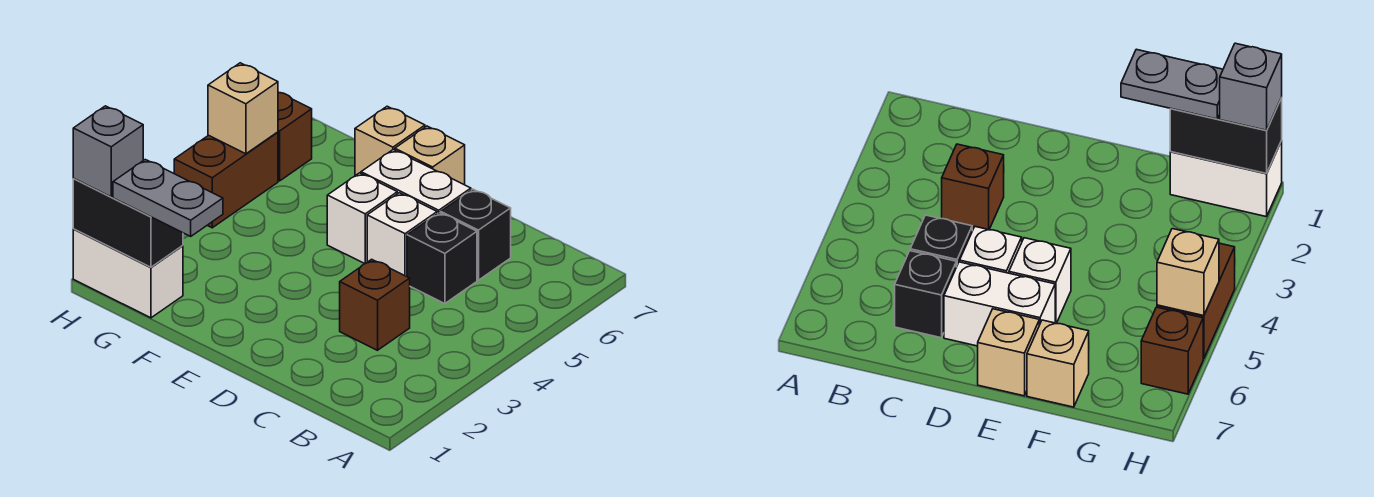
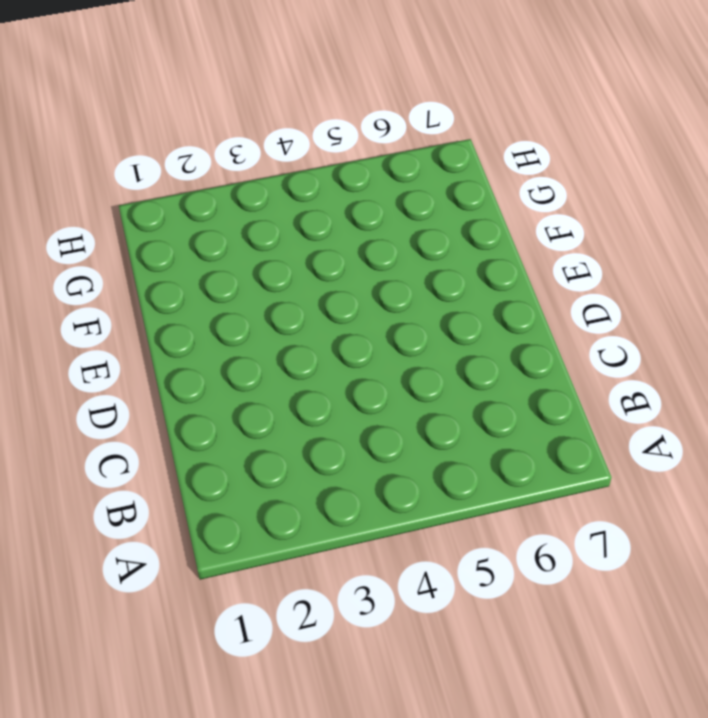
none -> brown brick C3 level 1
none -> black brick C5 level 1
none -> black brick C6 level 1

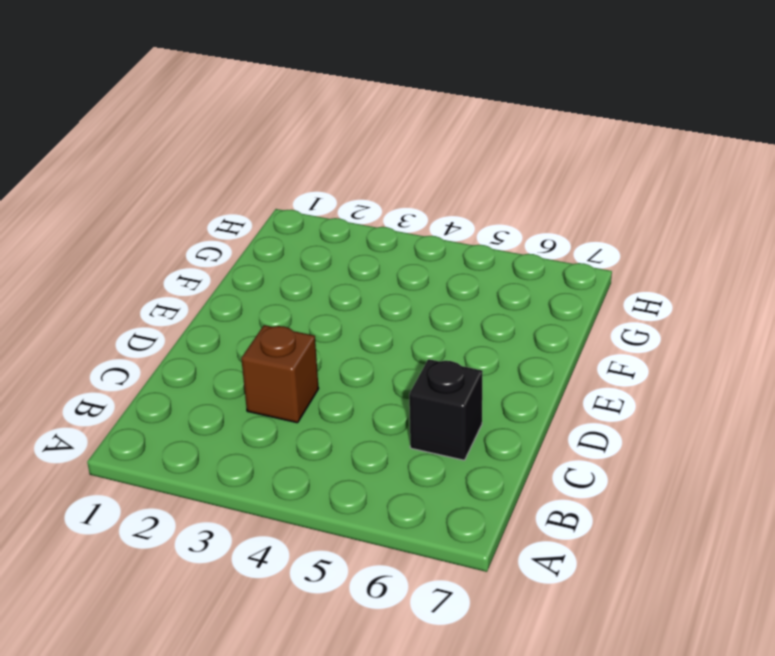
none -> black brick C5 level 1
none -> white brick D5 level 1
none -> white brick D6:E6 level 1

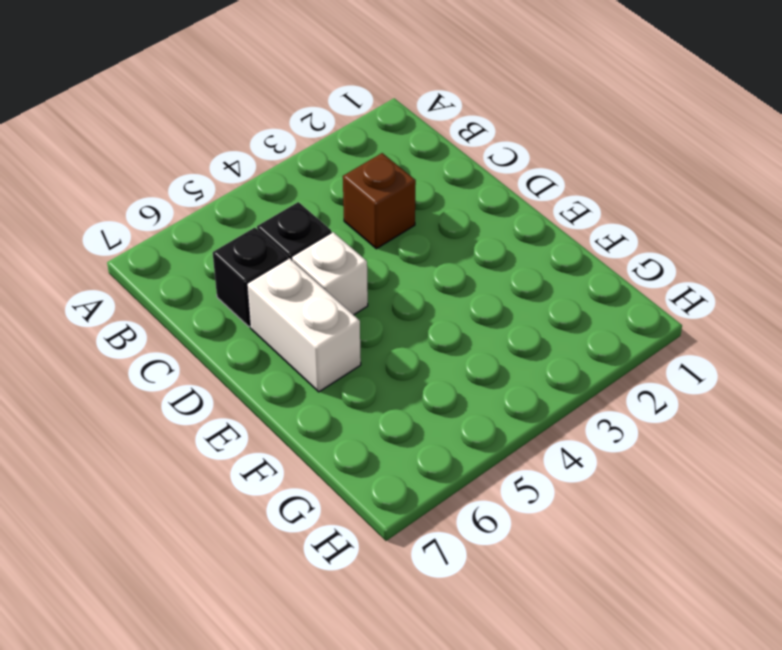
none -> white brick E5 level 1
none -> tan brick E7 level 1
none -> tan brick F7 level 1

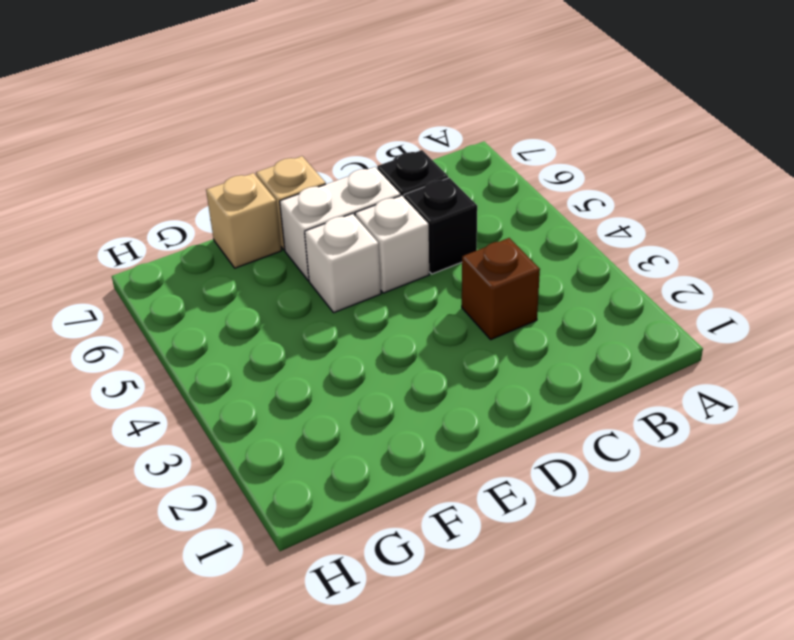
none -> white brick G1:H1 level 1
none -> brown brick H4:H5 level 1
none -> brown brick H6 level 1

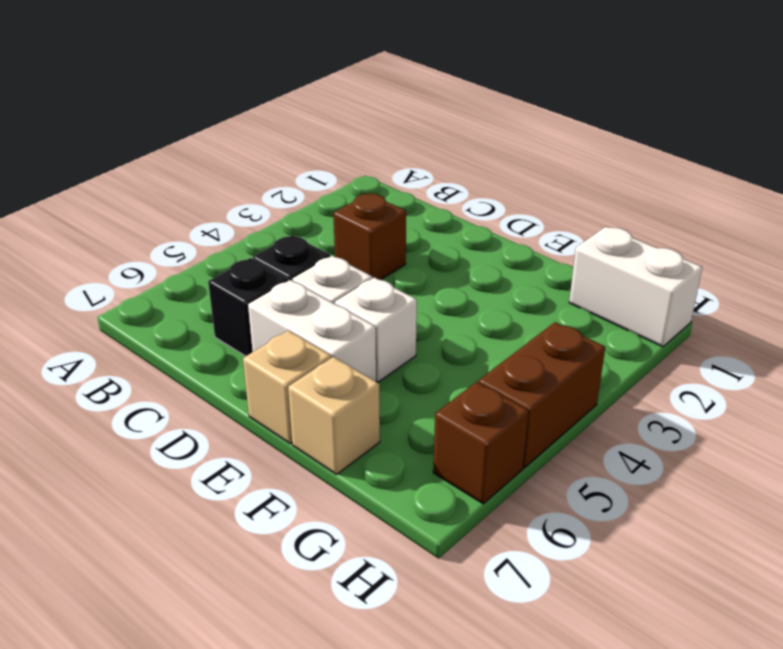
none -> black brick G1:H1 level 2
none -> tan brick H5 level 2
none -> grey plate F1:G1 level 3

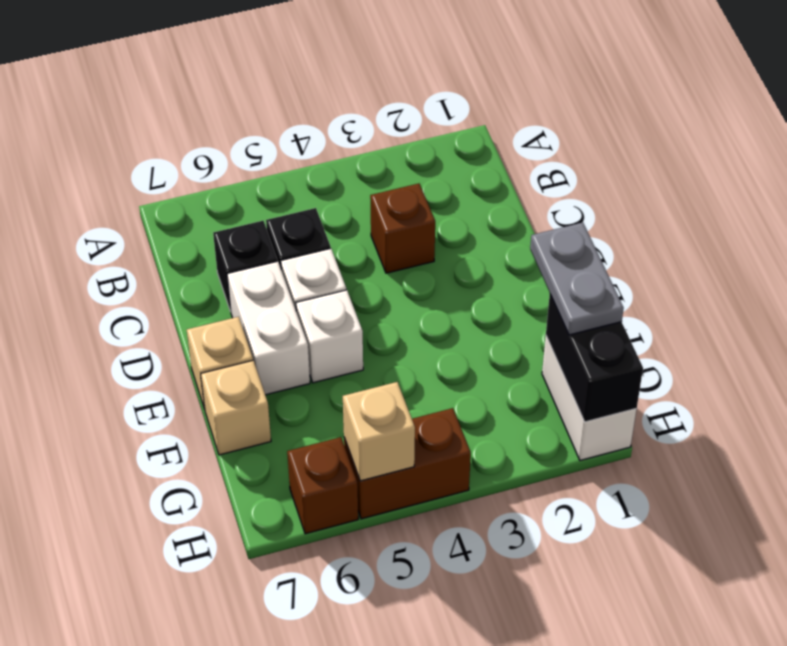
none -> grey brick H1 level 3

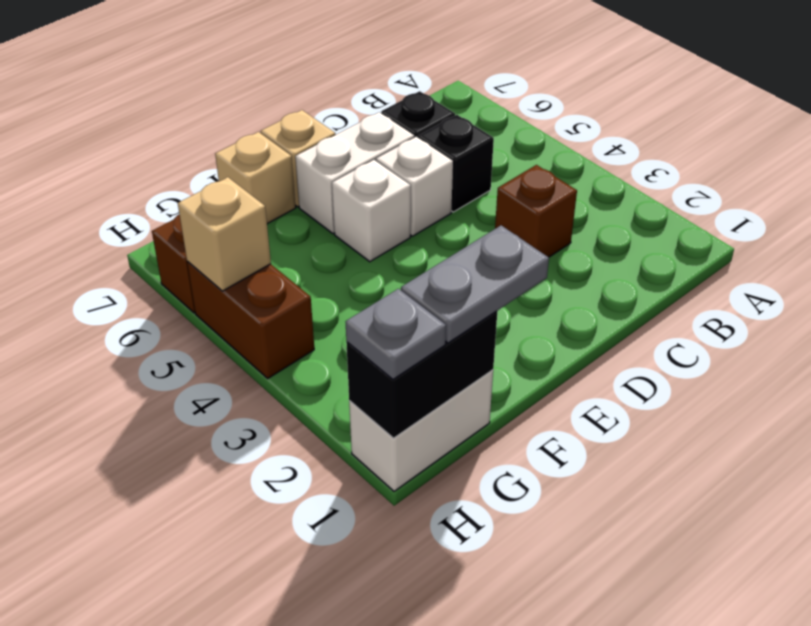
grey plate H1 level 3 -> grey brick H1 level 3

